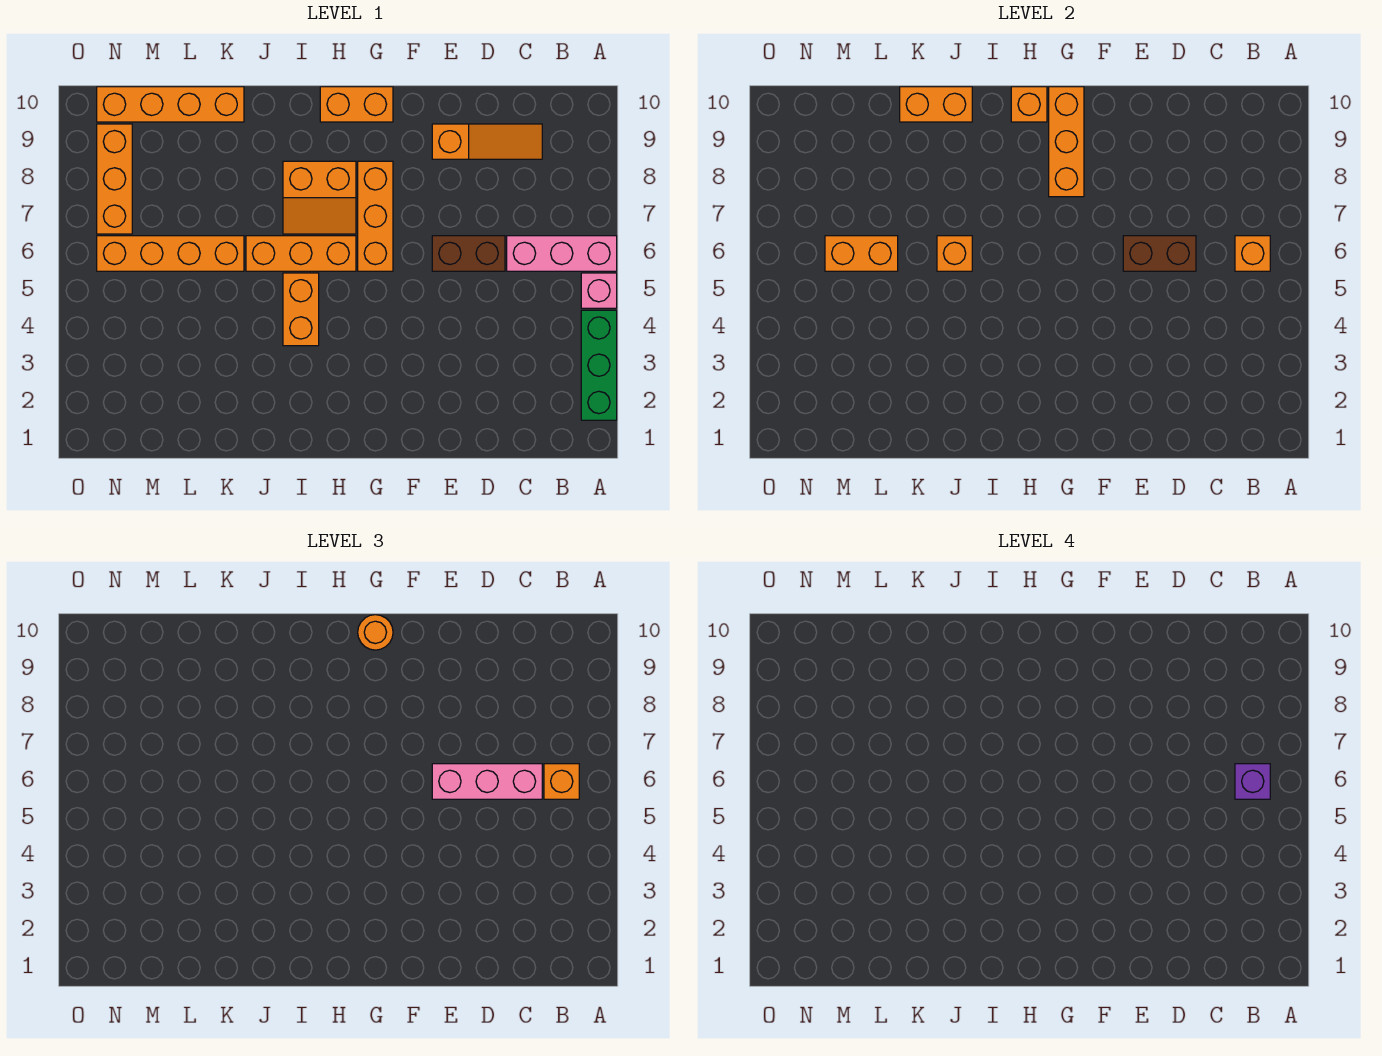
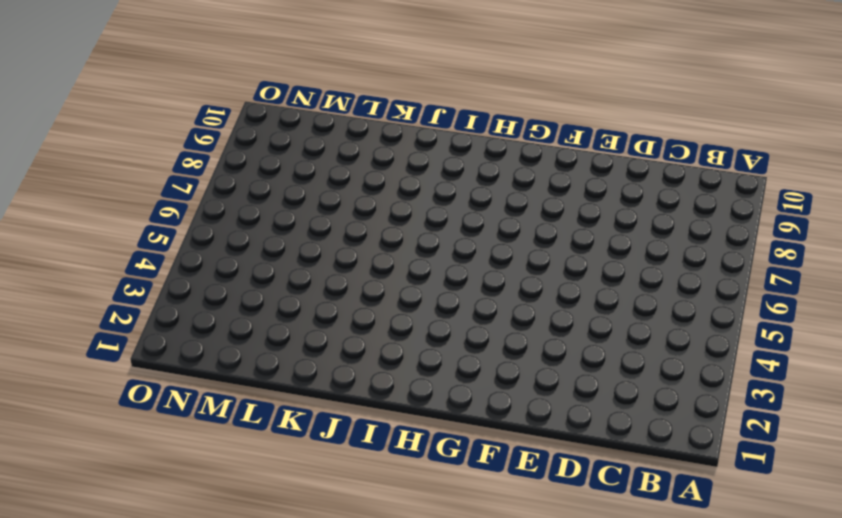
none -> green brick A2:A4 level 1
none -> pink brick A5 level 1
none -> pink brick A6:C6 level 1

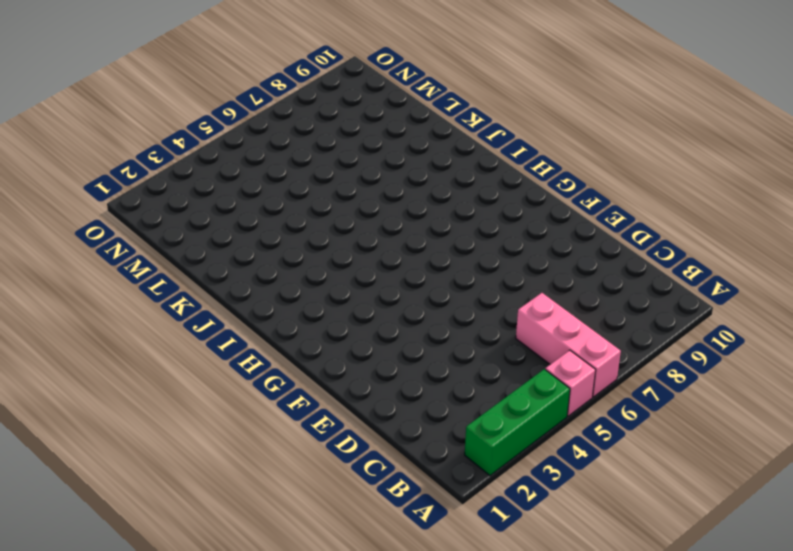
none -> orange slope C9:E9 level 1 top E
none -> brown brick D6:E6 level 1
none -> orange brick G6:G8 level 1

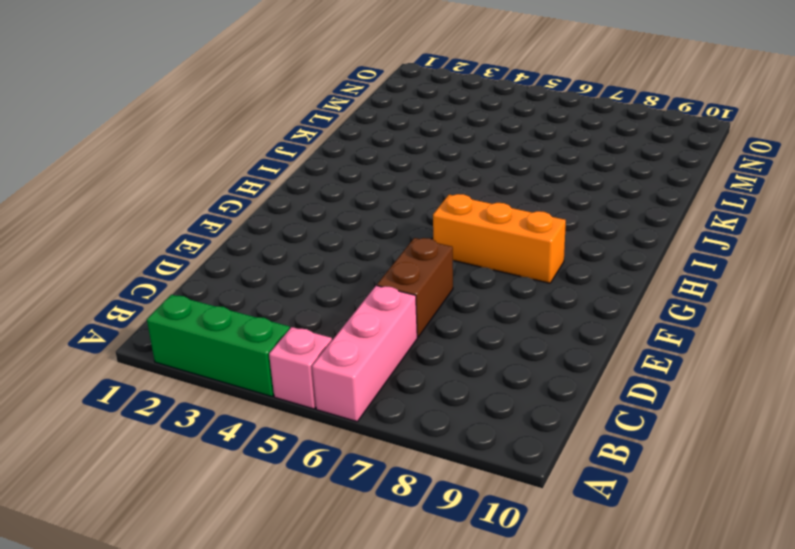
none -> orange slope C9:E9 level 1 top E
none -> orange brick G10:H10 level 1
none -> orange brick H6:J6 level 1

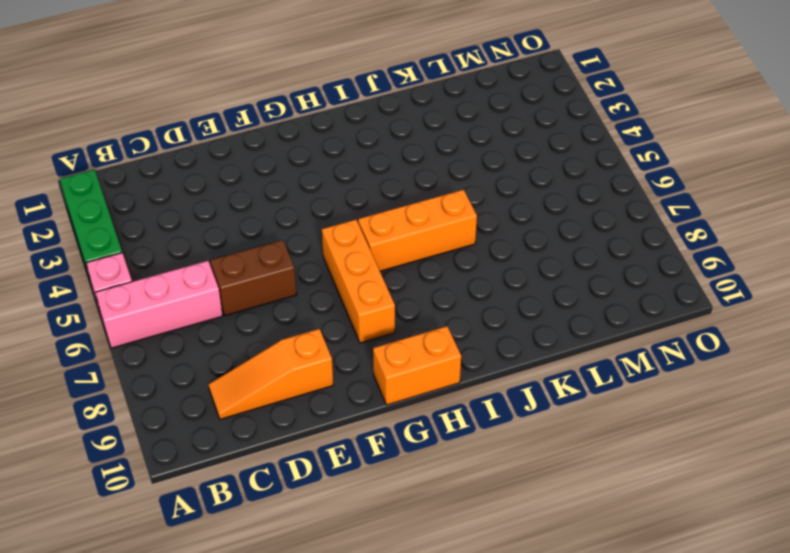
none -> orange slope H7:I8 level 1 top 8
none -> orange brick I4:I5 level 1
none -> orange brick K6:N6 level 1

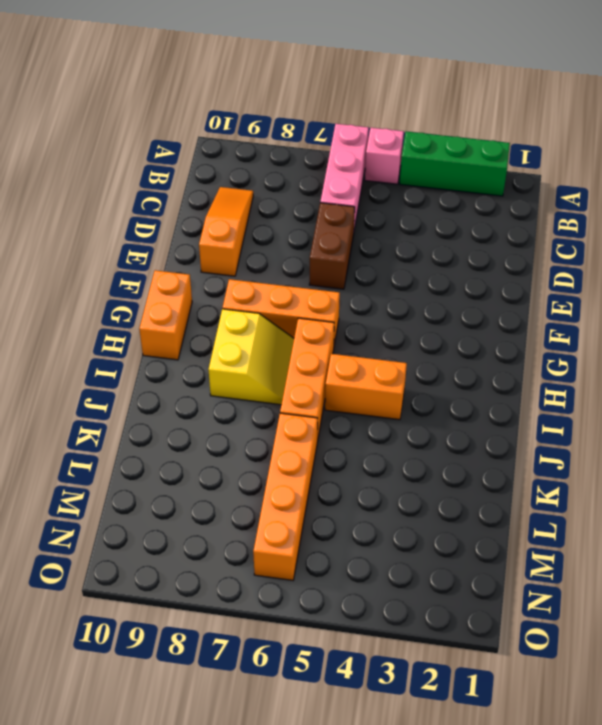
yellow slope H7:I8 level 1 top 8 -> orange slope H7:I8 level 1 top 8
none -> orange brick K10:N10 level 1
none -> orange brick N7:N9 level 1
none -> orange brick B6 level 2

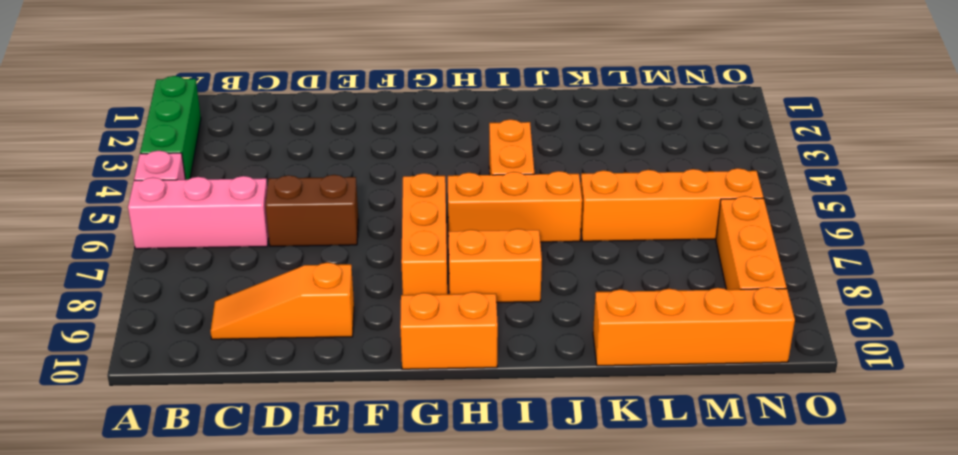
none -> orange brick B6 level 2
none -> brown brick D6:E6 level 2
none -> orange brick G8:G10 level 2

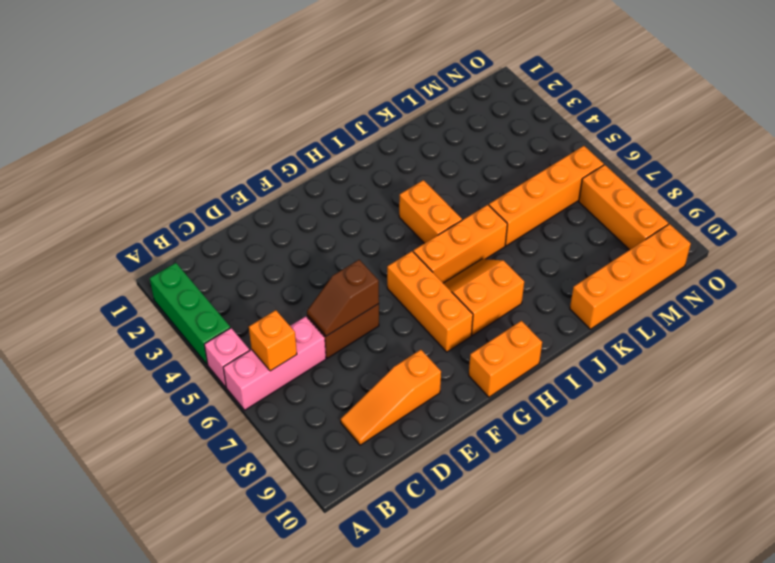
brown slope D6:E6 level 2 top E -> brown brick D6:E6 level 2
none -> orange brick G8:G10 level 2
none -> orange brick H10 level 2
none -> orange brick J6 level 2

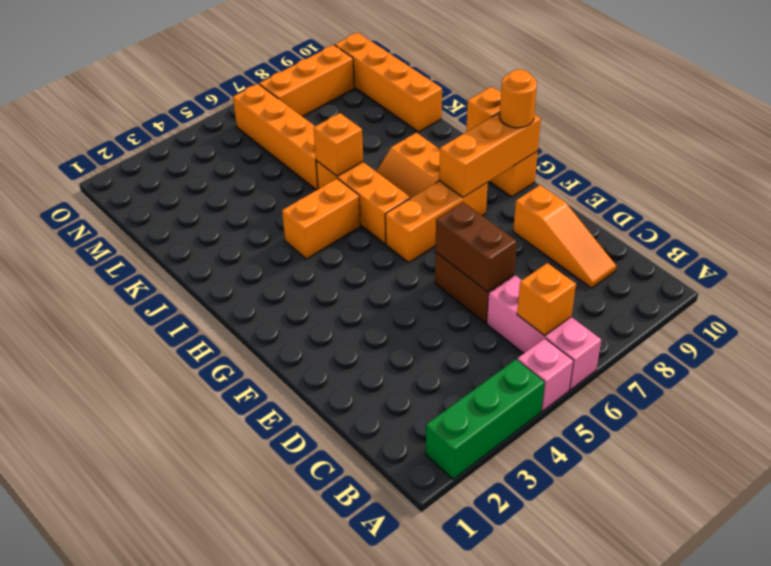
none -> orange brick J10:K10 level 2
none -> orange brick L6:M6 level 2
none -> orange brick B6 level 3

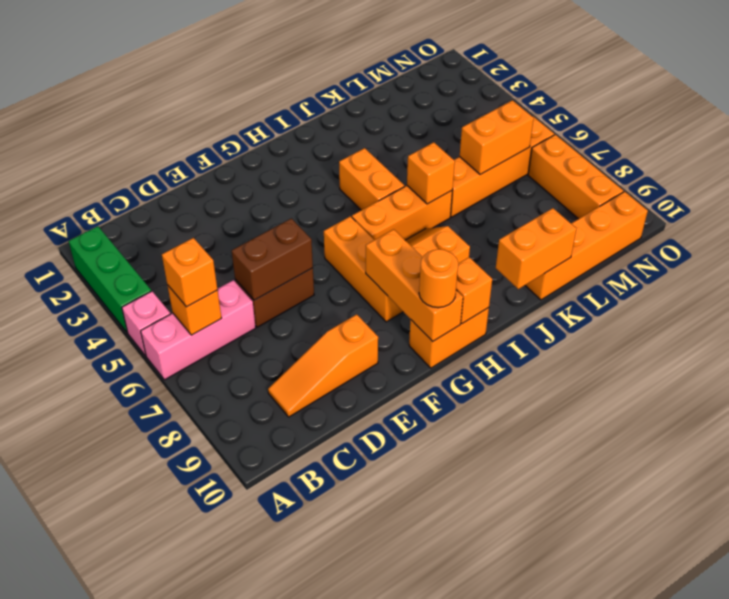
none -> pink brick C6:E6 level 3
none -> purple brick B6 level 4

